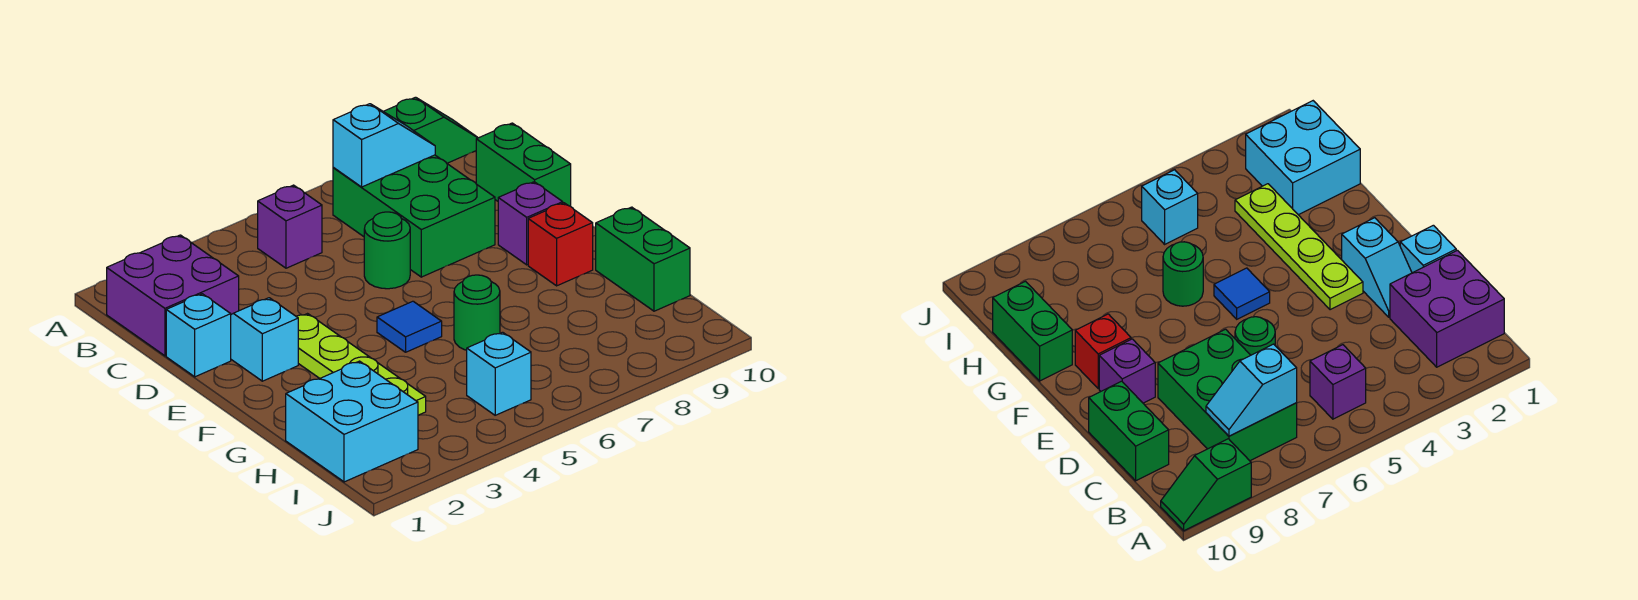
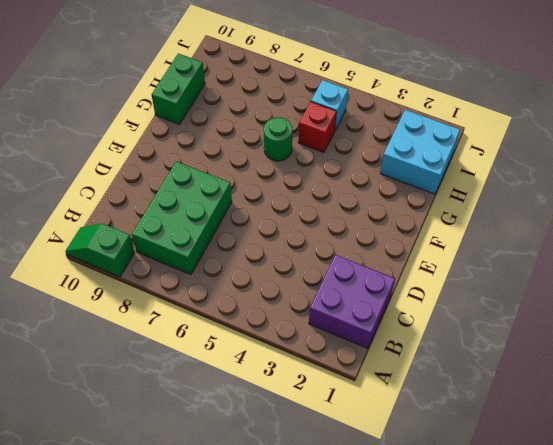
red brick H5 level 1 -> red brick F9 level 1
none -> purple brick B5 level 1
none -> green brick C10:D10 level 1
none -> cyan brick D1 level 1

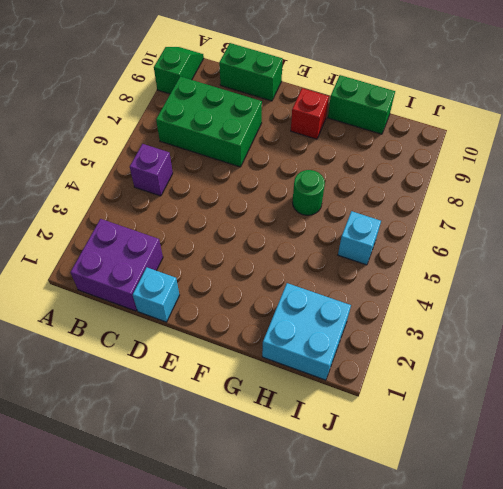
none -> cyan slope D2:E2 level 1 top E
none -> green round brick D6 level 1
none -> lime plate E3:H3 level 1

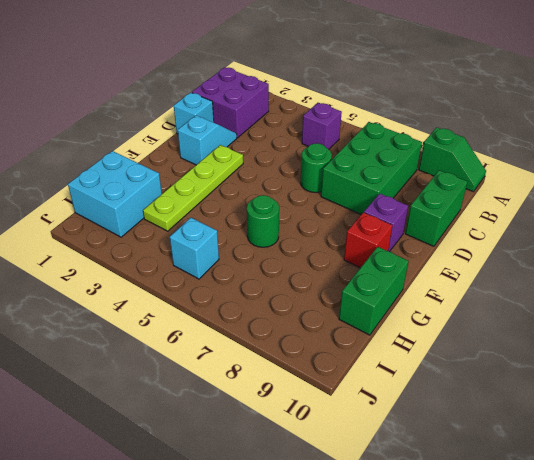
none -> blue tile F5 level 1
none -> cyan slope B7:B8 level 2 top 7

